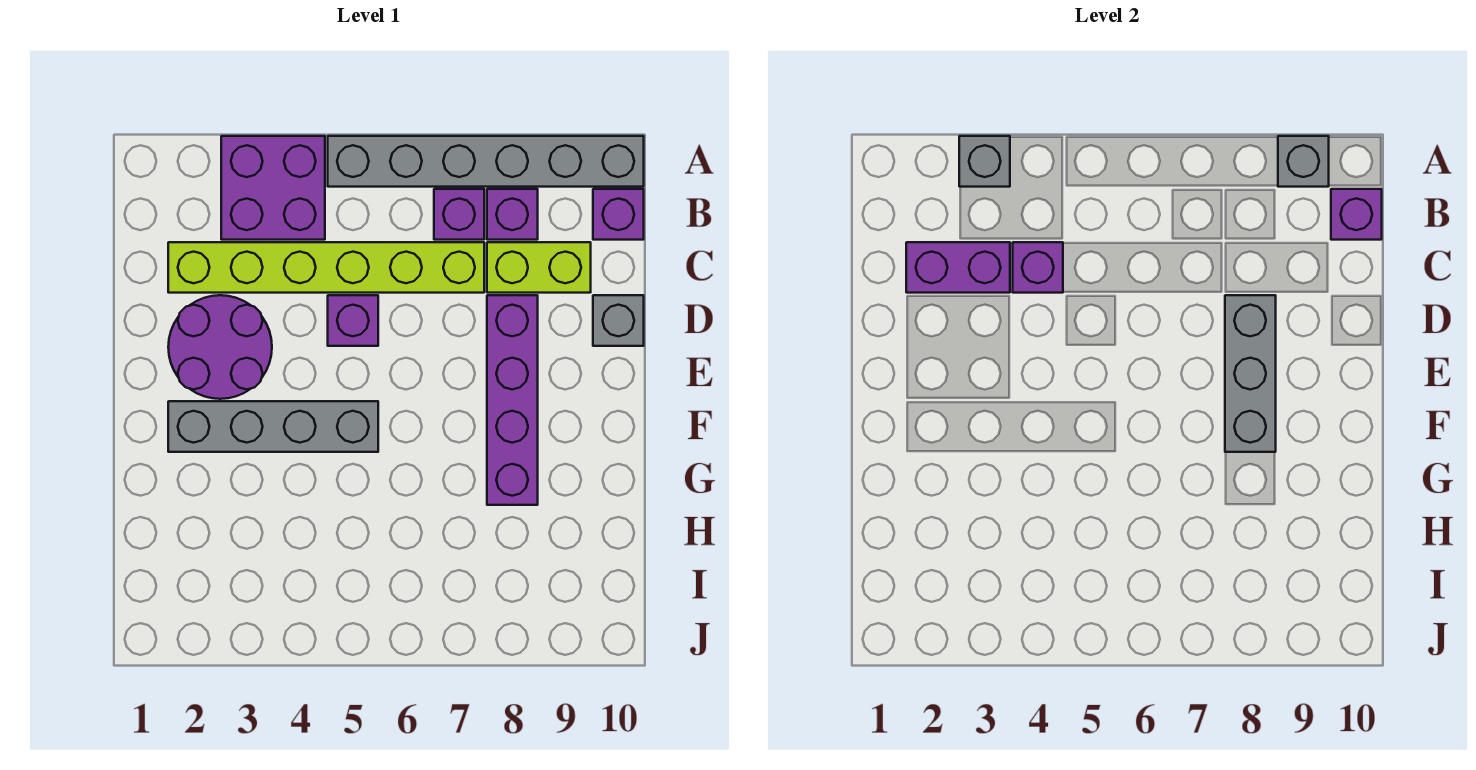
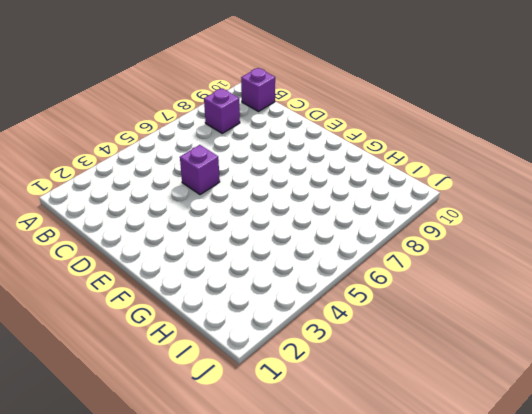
none -> purple brick A3:B4 level 1
none -> grey brick A5:A10 level 1
none -> purple brick B7 level 1

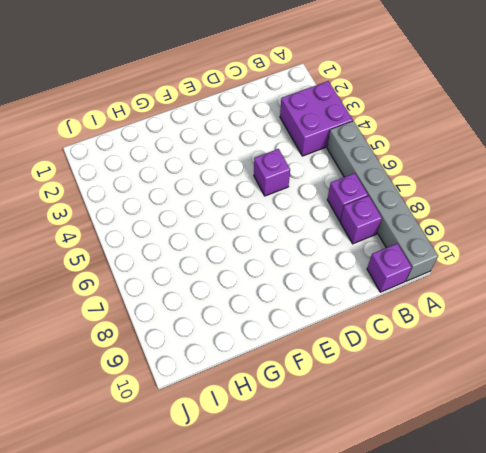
none -> lime brick C2:C7 level 1
none -> lime brick C8:C9 level 1
none -> purple round brick D2:E3 level 1

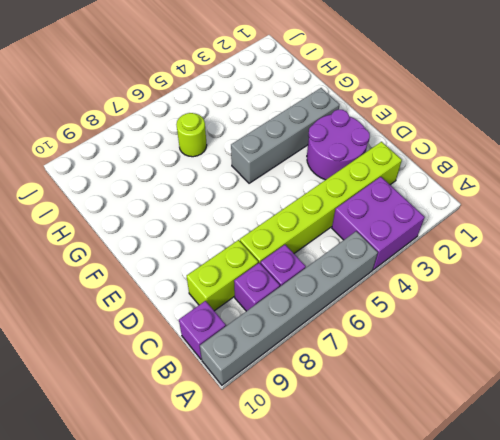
lime round brick H6 level 1 -> none
none -> purple brick D5 level 1
none -> purple brick D8:G8 level 1
none -> grey brick D10 level 1

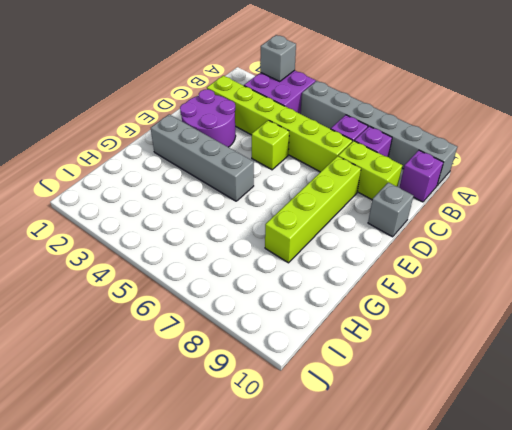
lime brick D5 level 1 -> purple brick D5 level 1
lime brick D8:G8 level 1 -> purple brick D8:G8 level 1
none -> grey brick A9 level 2
none -> purple brick B10 level 2
none -> purple brick C2:C3 level 2

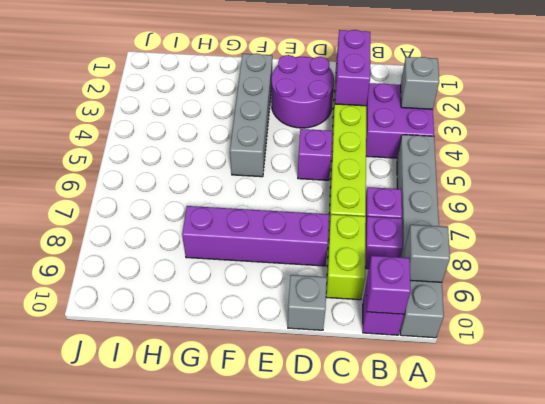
none -> purple brick C4 level 2
none -> grey brick D8:F8 level 2

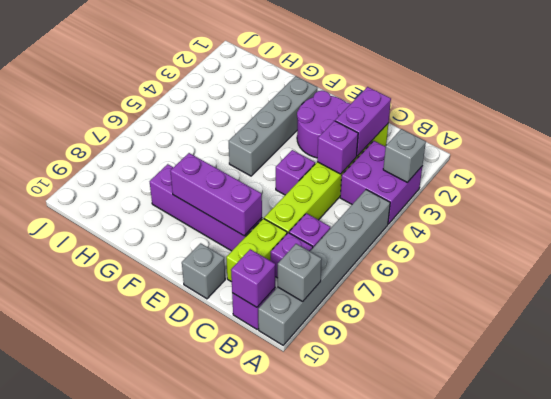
purple brick D8:F8 level 2 -> grey brick D8:F8 level 2

